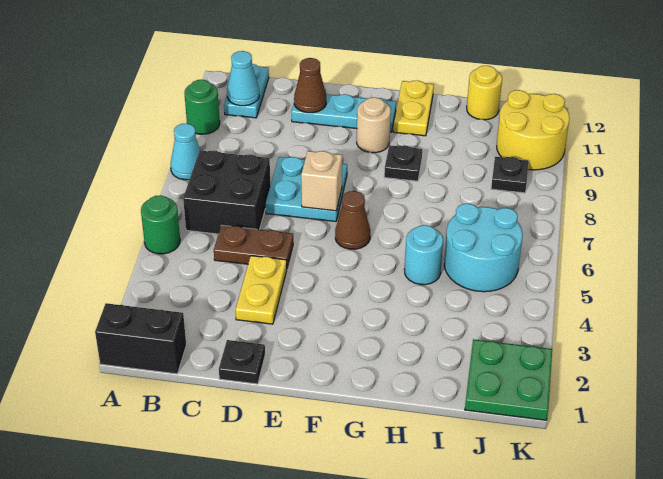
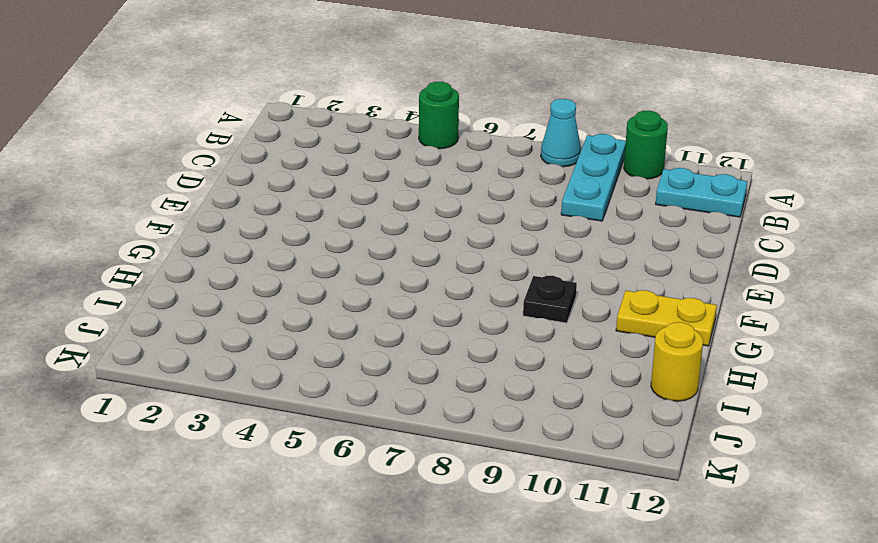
cyan plate A9:C9 level 1 -> cyan plate D11:F11 level 1
none -> black brick A1:B1 level 1
none -> black brick B6:C7 level 1
none -> brown plate C5:D5 level 1

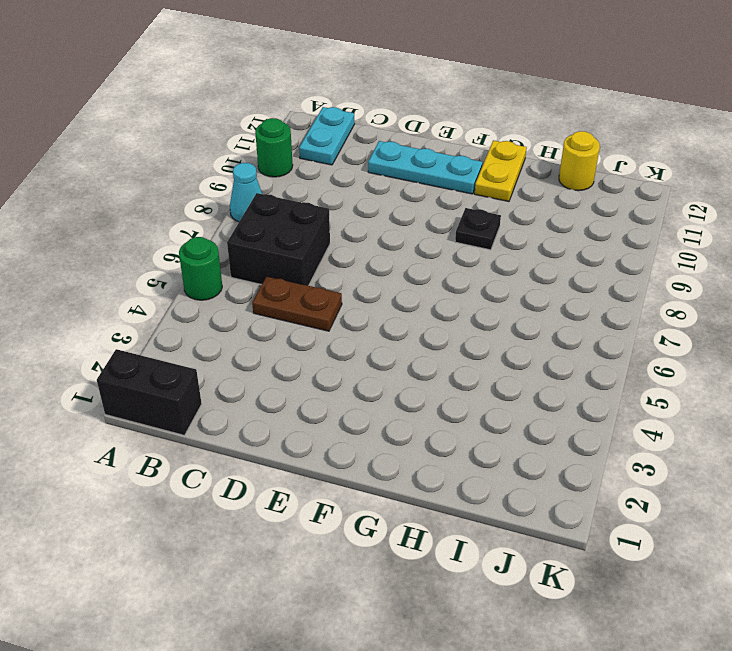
none -> black plate D1 level 1
none -> yellow plate D3:D4 level 1
none -> cyan plate D7:E8 level 1

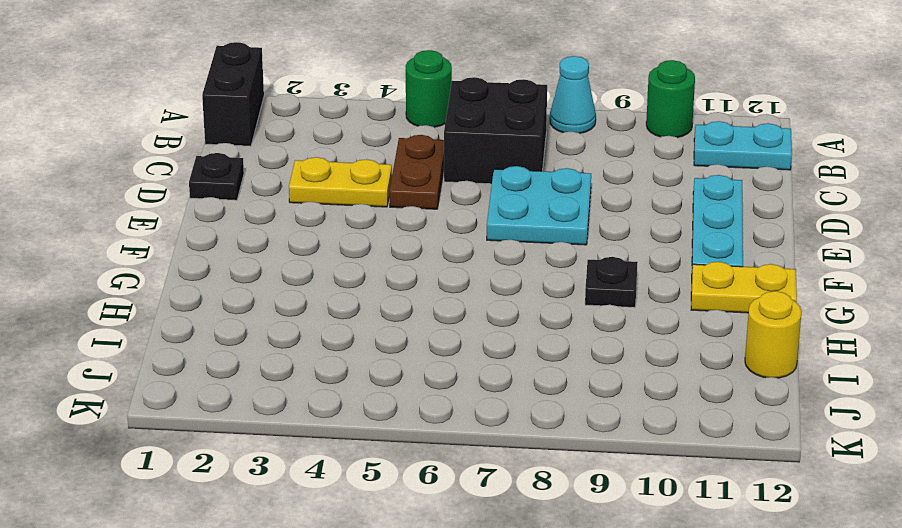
none -> brown cone F6 level 1
none -> tan round brick F10 level 1
none -> cyan round brick H5 level 1

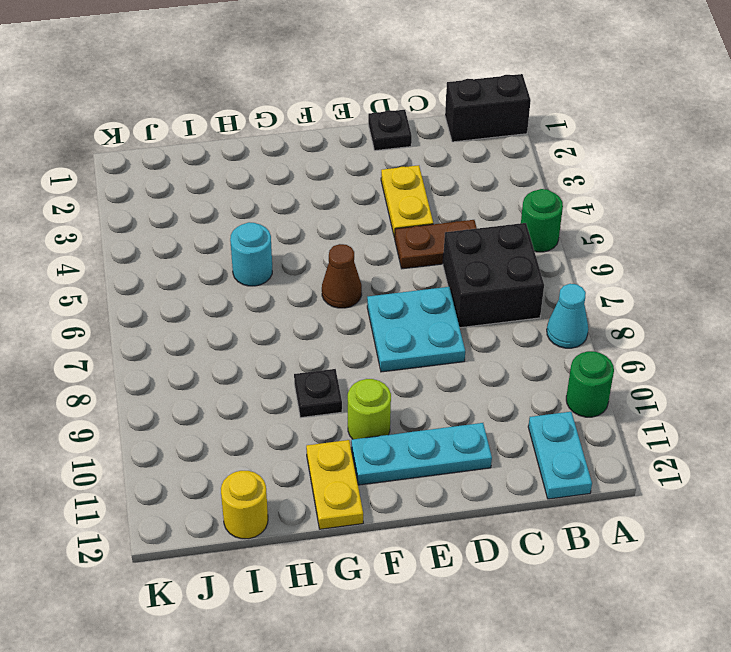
lime round brick F10 level 1 -> tan round brick F10 level 1
none -> cyan round brick I5:J6 level 1
none -> green plate J1:K2 level 1
none -> black plate J9 level 1

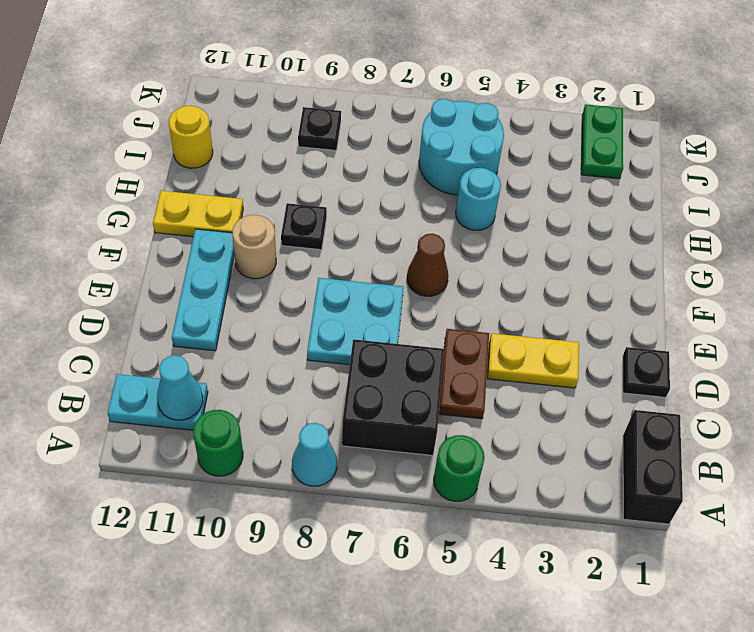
green plate J2:K2 level 1 -> green plate J1:K2 level 1
none -> yellow round brick J10:K11 level 1
none -> brown cone D11 level 2
none -> tan brick E7 level 2

